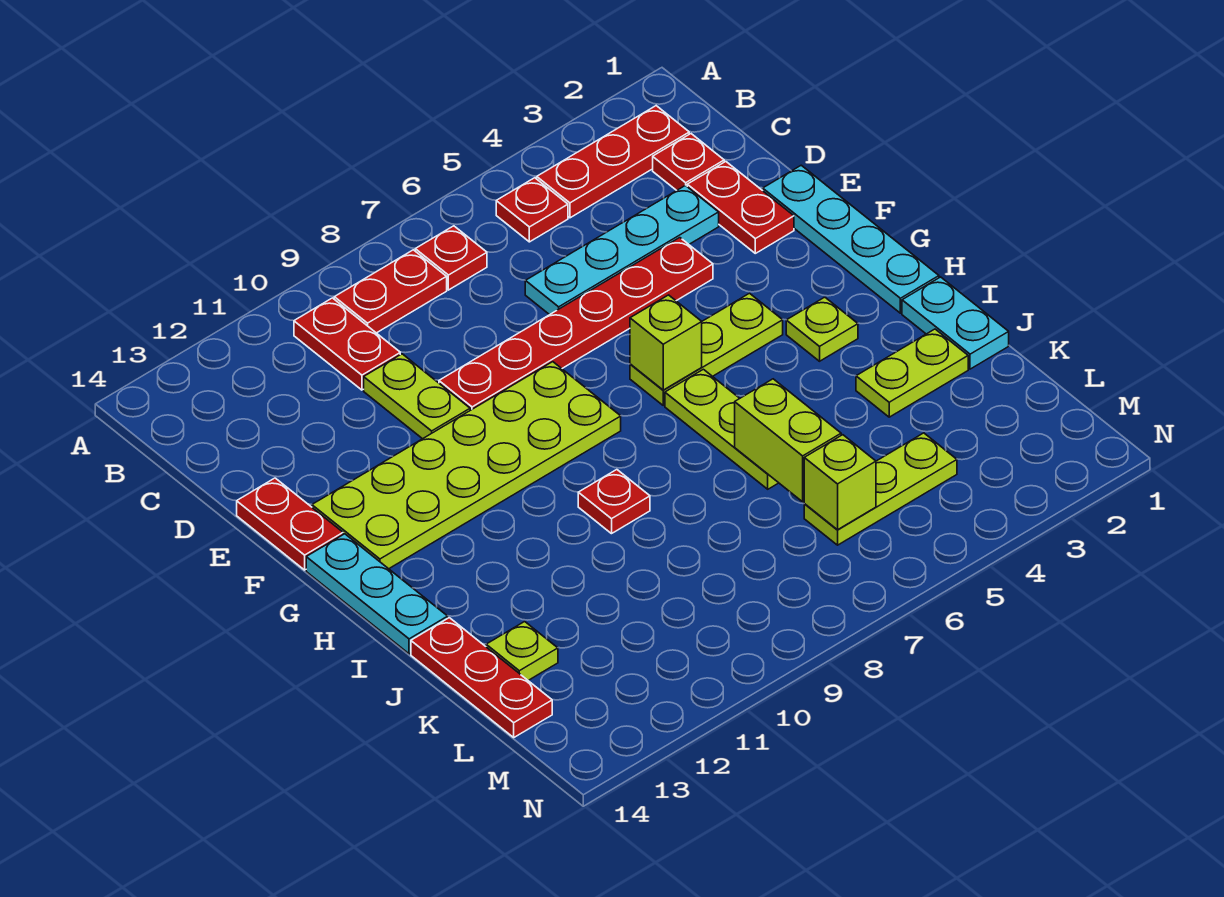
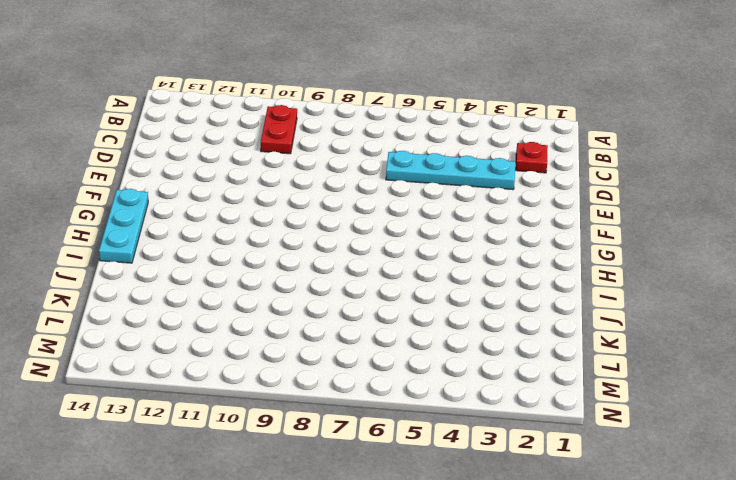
none -> red plate B2:B4 level 1
none -> red plate B5 level 1
none -> red plate B7 level 1

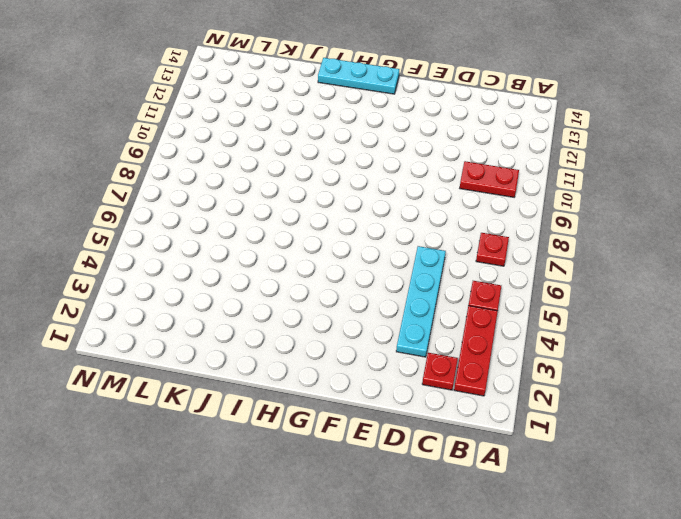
none -> red plate B8:B9 level 1
none -> red plate D2:E2 level 1
none -> lime plate D10:E10 level 1

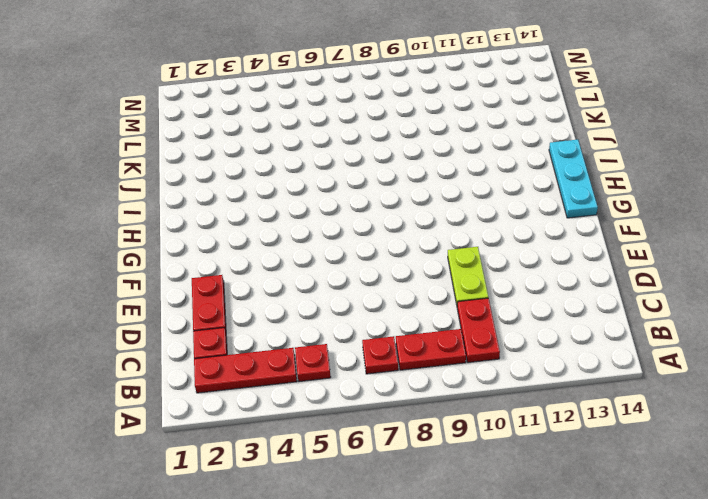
none -> cyan plate D3:D6 level 1
none -> cyan plate E1:H1 level 1
none -> red plate E4:E9 level 1

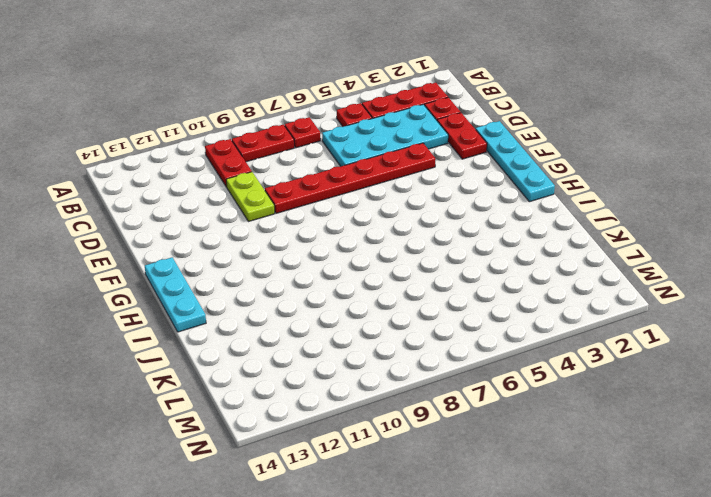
cyan plate C3:D6 level 1 -> cyan plate D3:D6 level 1
none -> red plate E14:F14 level 1
none -> lime plate F8:G13 level 1
none -> lime plate G4:G6 level 1

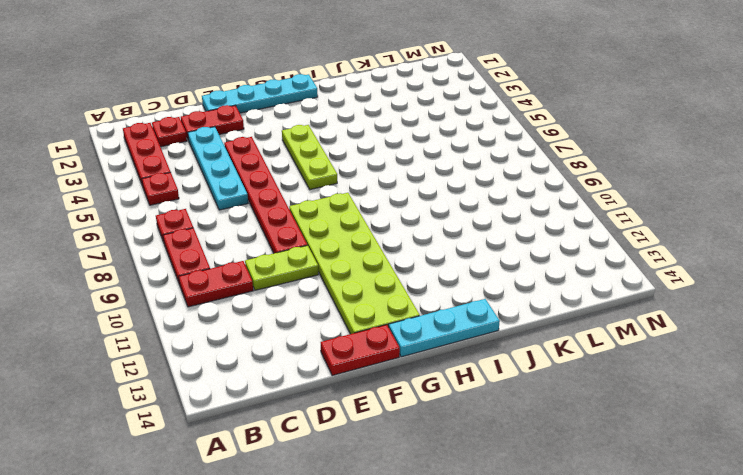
none -> lime plate H3 level 1
none -> lime plate H6:J6 level 1
none -> cyan plate I1:J1 level 1

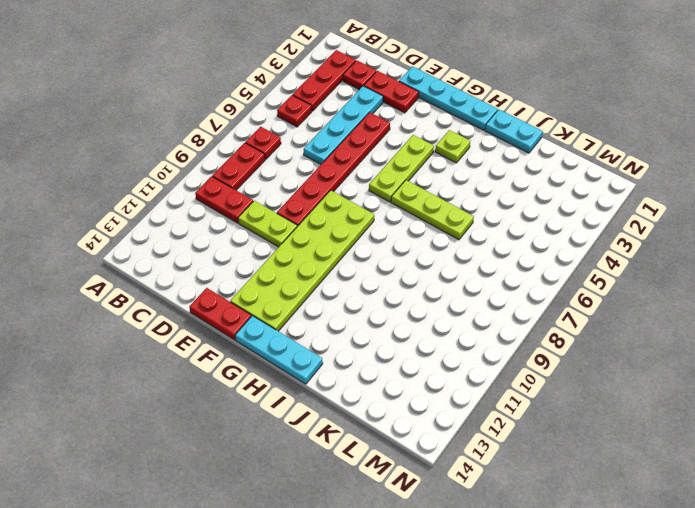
none -> red plate I9 level 1
none -> lime plate J2:J3 level 1
none -> red plate J14:L14 level 1

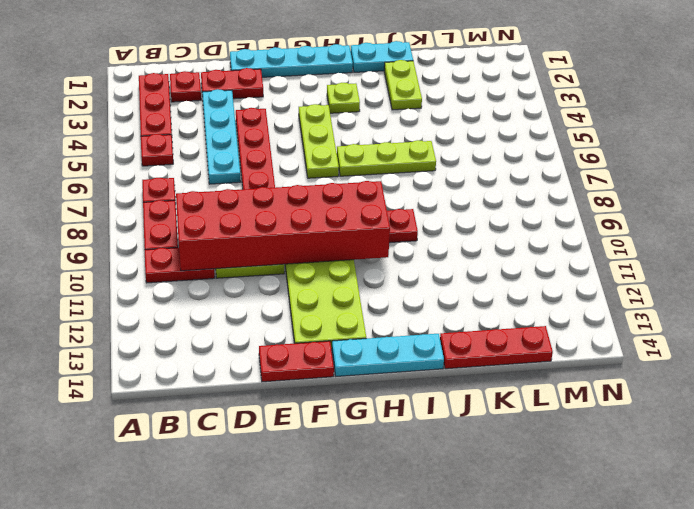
red brick C9:H10 level 2 -> none
none -> lime plate K13 level 1
none -> lime plate L4:L6 level 1
none -> lime brick G6 level 2

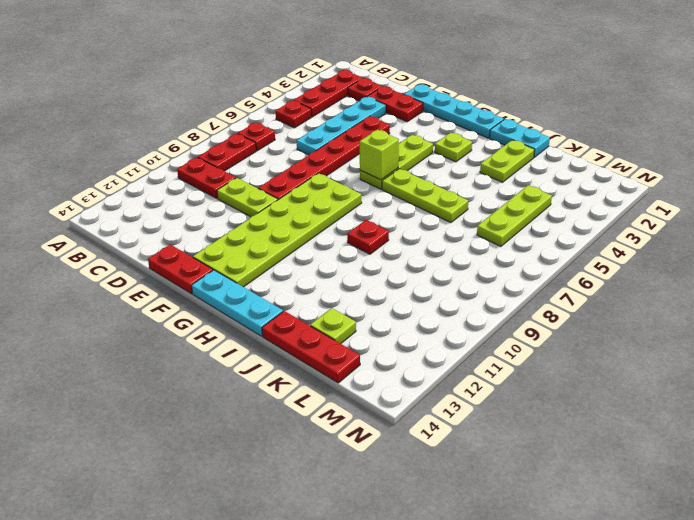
none -> lime brick J6:K6 level 2
none -> lime brick L6 level 2

